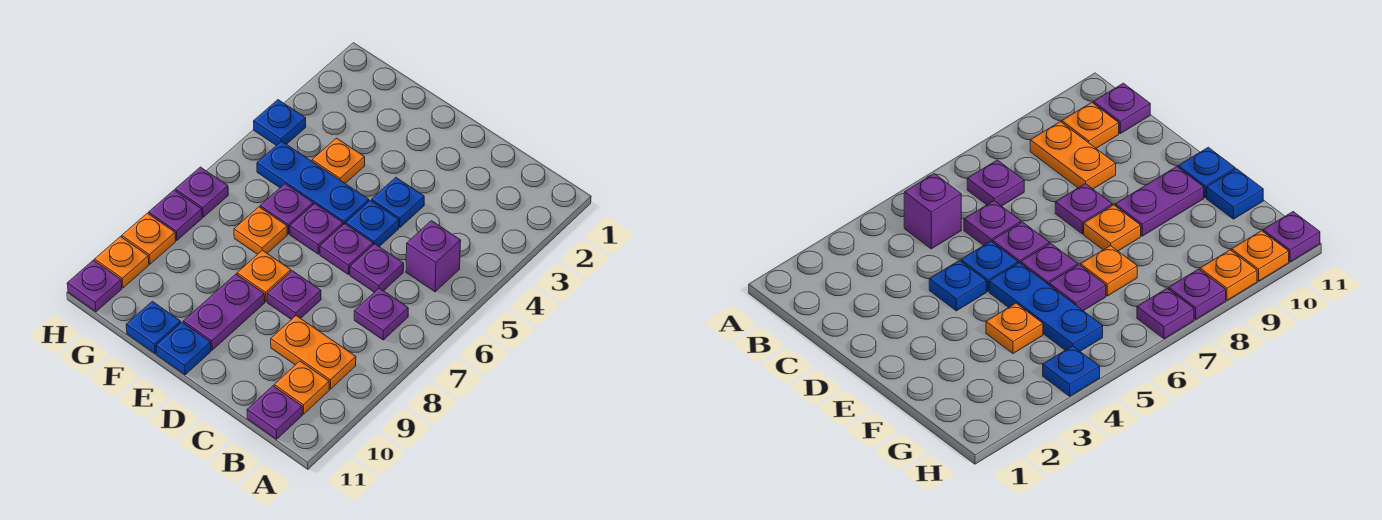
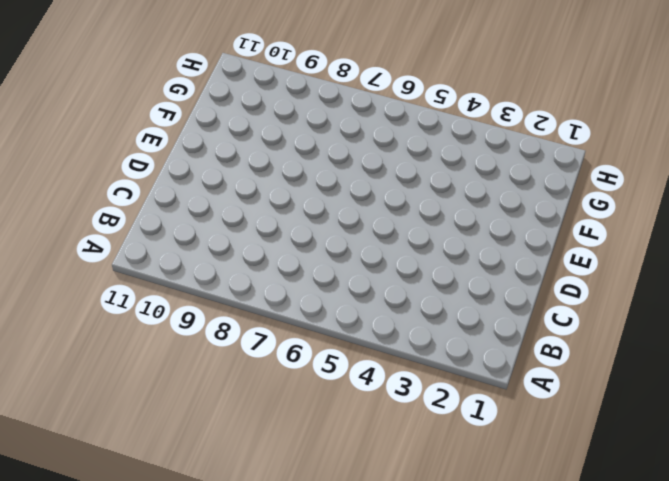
none -> purple brick B5 level 1
none -> purple plate B7 level 1
none -> orange plate B9:C9 level 1

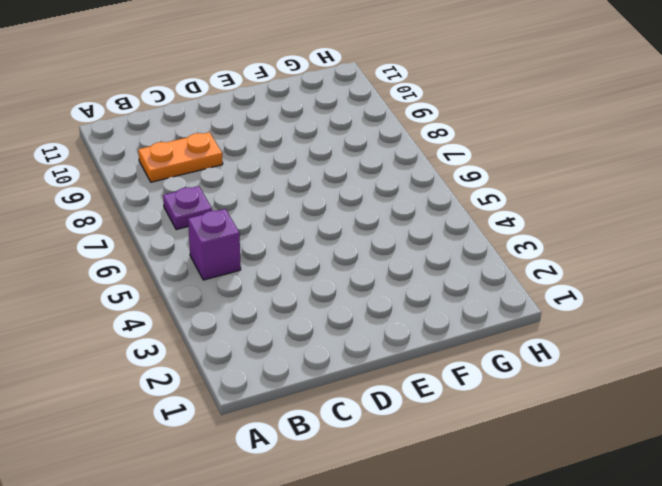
none -> orange plate B10 level 1
none -> purple plate B11 level 1
none -> purple plate C6 level 1

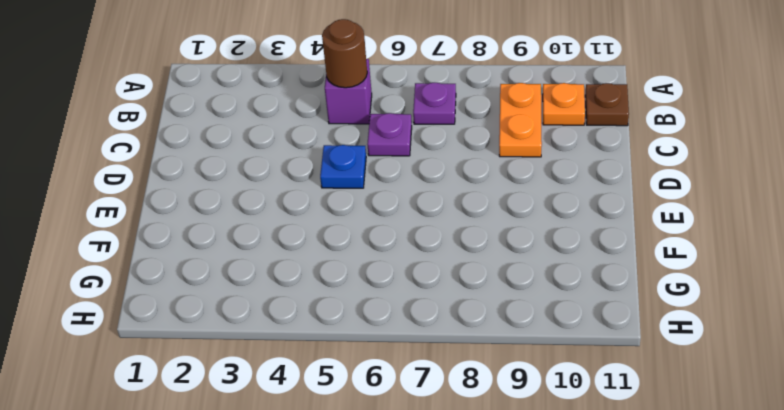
brown round brick B5 level 2 -> none
brown plate B11 level 1 -> purple plate B11 level 1
none -> blue plate D4 level 1
none -> purple plate D6 level 1
none -> purple plate D8 level 1

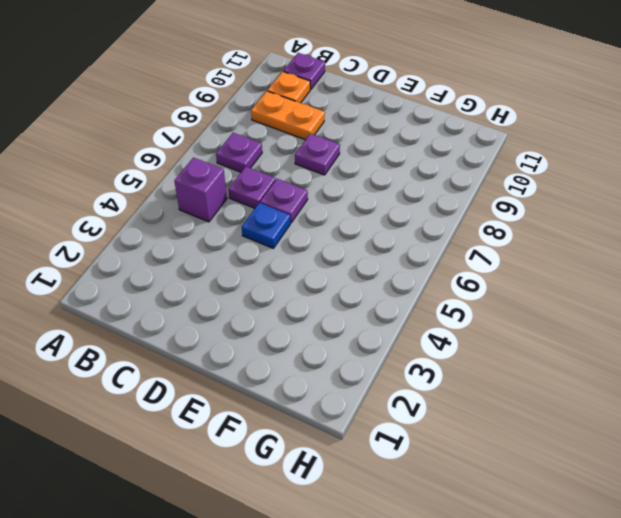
none -> blue plate D4 level 1
none -> blue plate E5:G5 level 1
none -> purple plate E6 level 1

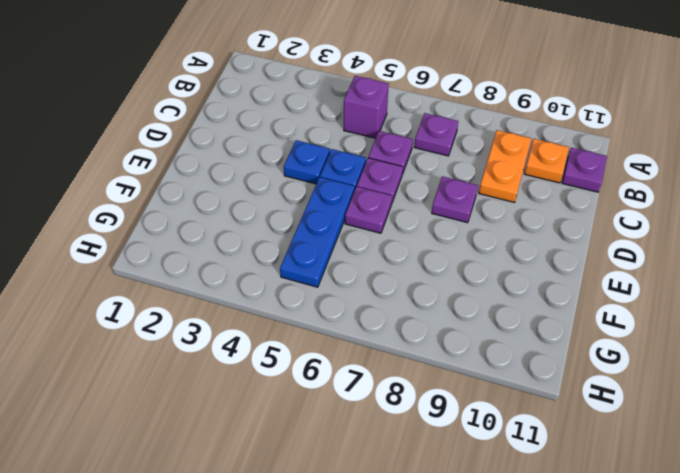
none -> orange plate E8 level 1
none -> purple plate E9:E10 level 1
none -> blue plate E11 level 1

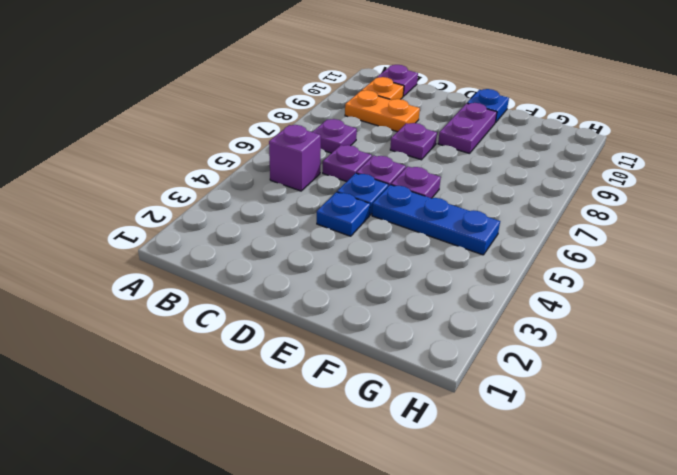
none -> orange plate E8 level 1
none -> orange plate F4 level 1
none -> purple plate F6 level 1

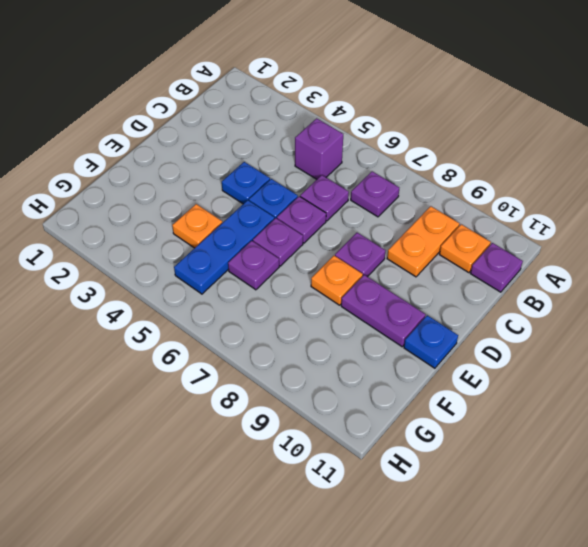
none -> orange plate F7 level 1
none -> blue plate F11 level 1
none -> blue plate H4 level 1

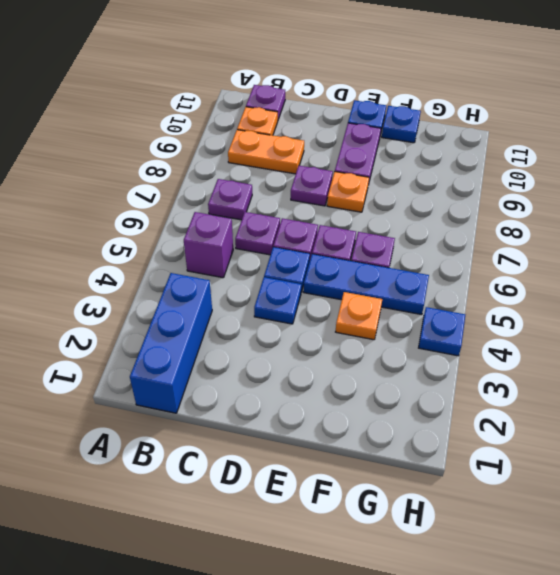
blue brick B1:B3 level 1 -> none
none -> orange plate F7 level 1
none -> purple plate H7 level 1
none -> purple plate H8 level 1

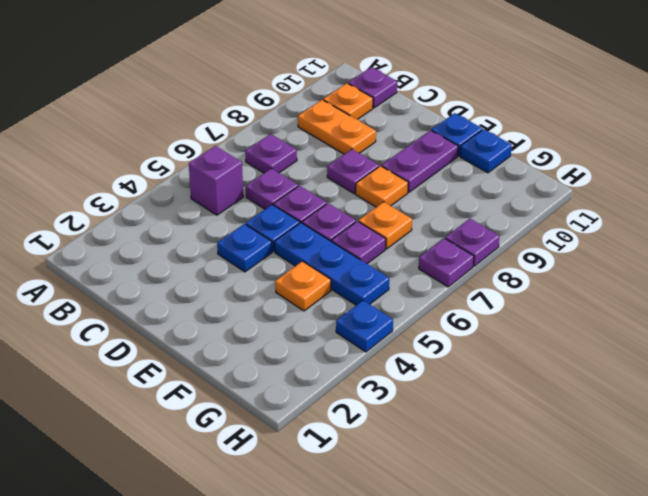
none -> orange plate H9 level 1
none -> orange plate H10 level 1
none -> purple plate H11 level 1

